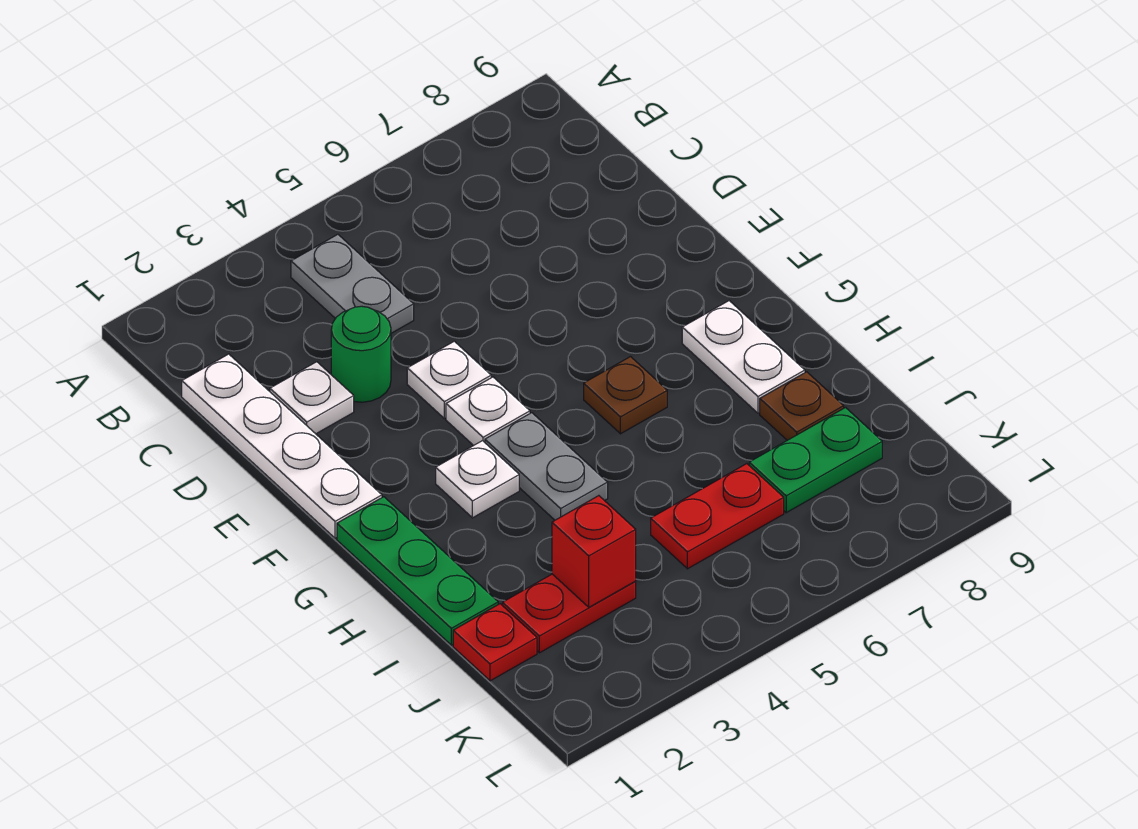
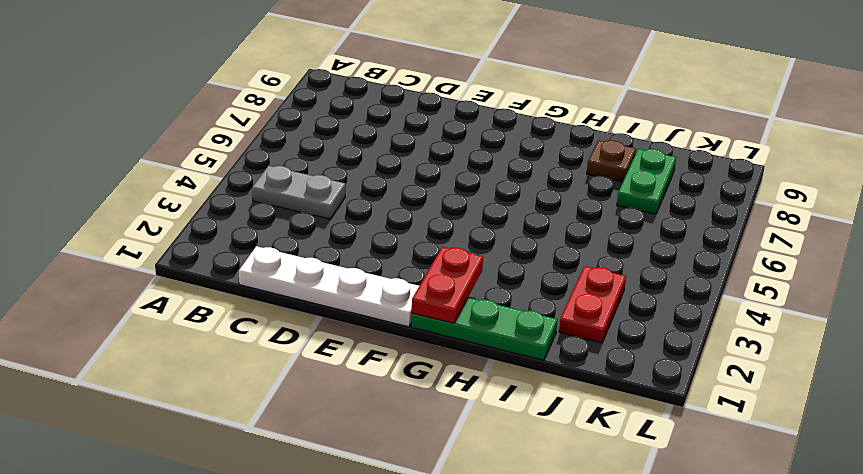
red plate G1:G2 level 2 -> red plate J5:J6 level 1
none -> white plate D2 level 1
none -> green round brick D3 level 1
none -> white plate E4 level 1

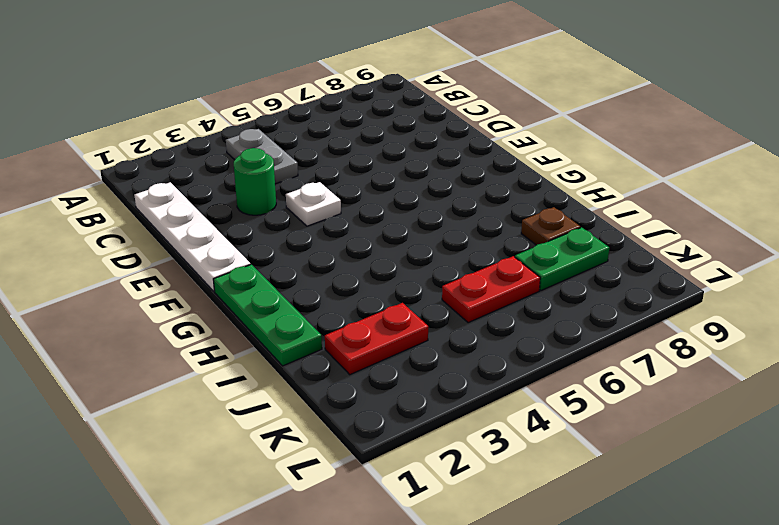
none -> white plate D2 level 1
none -> white plate F4 level 1
none -> white plate G3 level 1

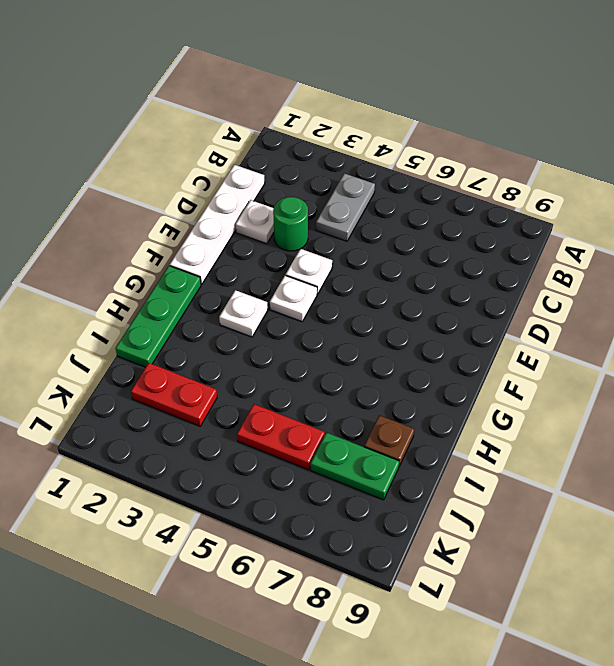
none -> grey plate G4:H4 level 1
none -> brown plate G6 level 1
none -> white plate G8:H8 level 1

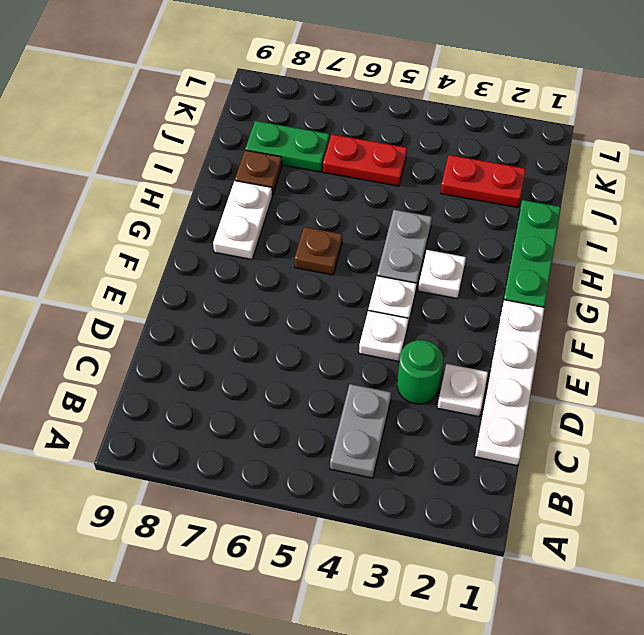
none -> red plate J1 level 1
none -> red brick J3 level 2

